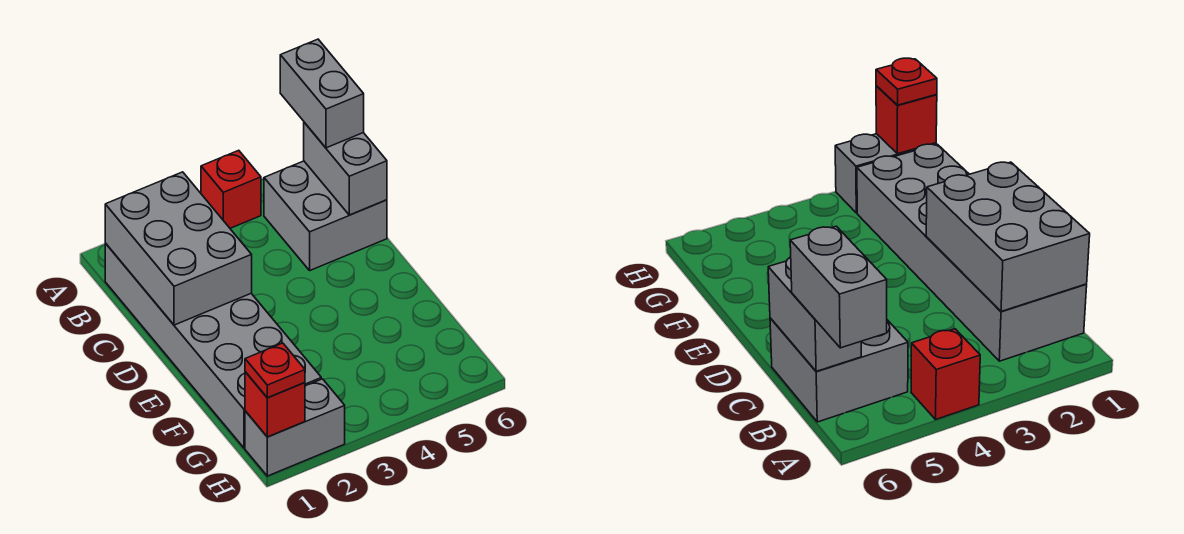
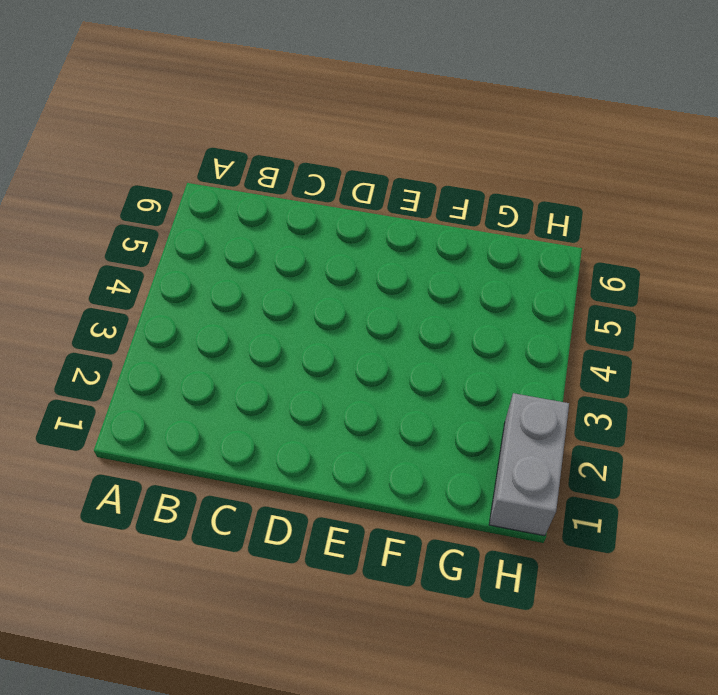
none -> red brick A4 level 1
none -> grey brick B1:G2 level 1

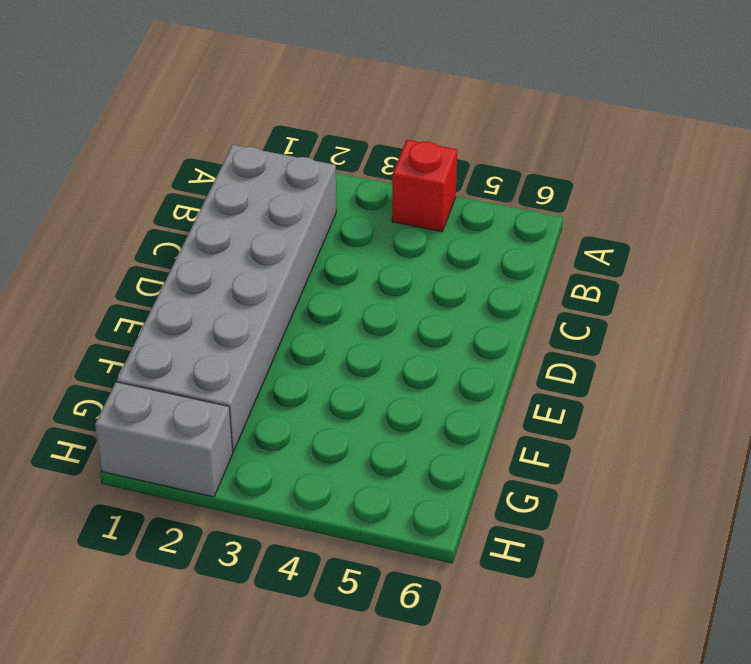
none -> grey brick B5:C6 level 1
none -> grey brick B1:D2 level 2

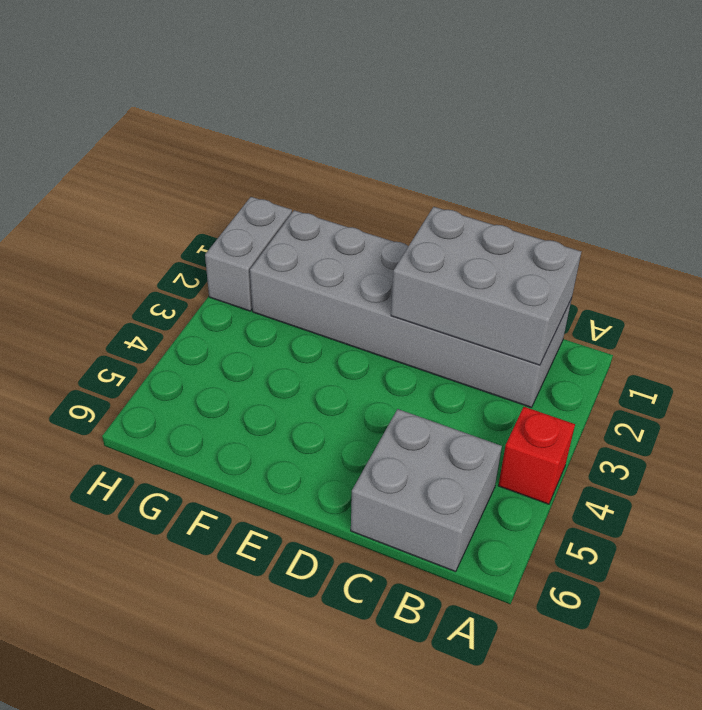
none -> grey brick B6:C6 level 2
none -> red brick H1 level 2

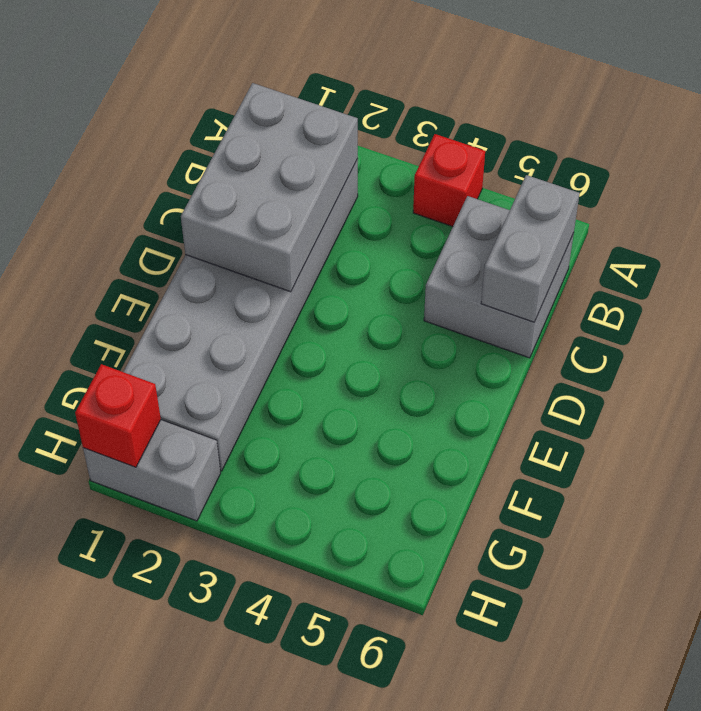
none -> grey brick A6:B6 level 3
none -> red plate H1 level 3

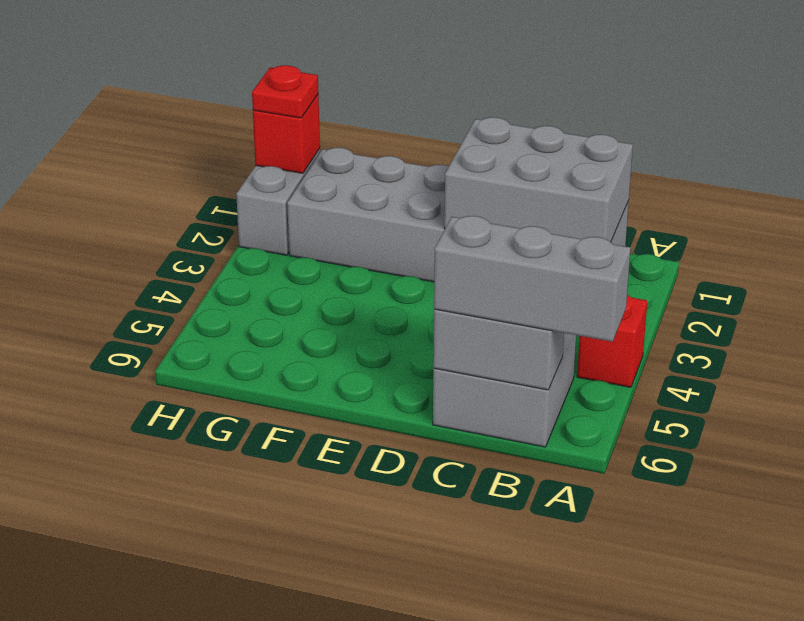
grey brick A6:C6 level 3 -> grey brick A6:B6 level 3

